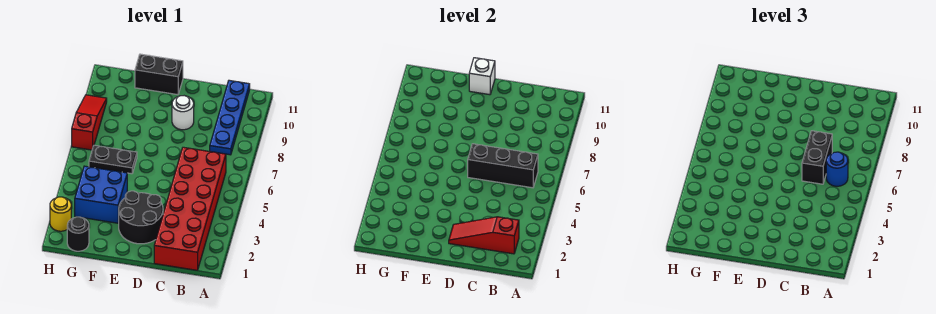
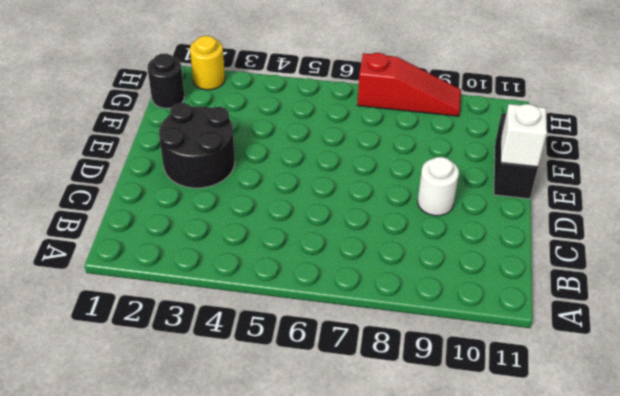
none -> red brick B1:C6 level 1
none -> blue plate B8:B11 level 1
none -> blue brick F3:G4 level 1

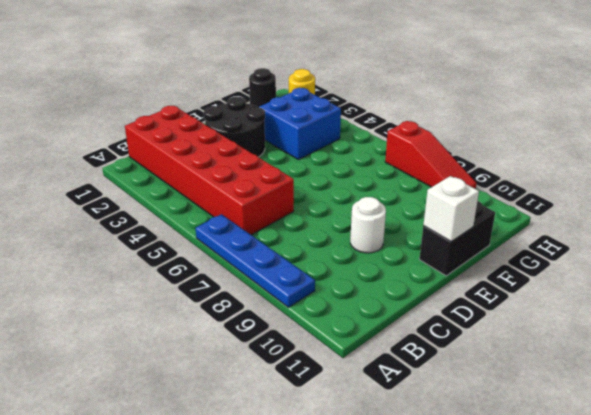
blue plate A6:A9 level 1 -> blue plate B8:B11 level 1
none -> black plate F6:G6 level 1
none -> red slope B2:D2 level 2 top B
none -> black brick B6:D6 level 2

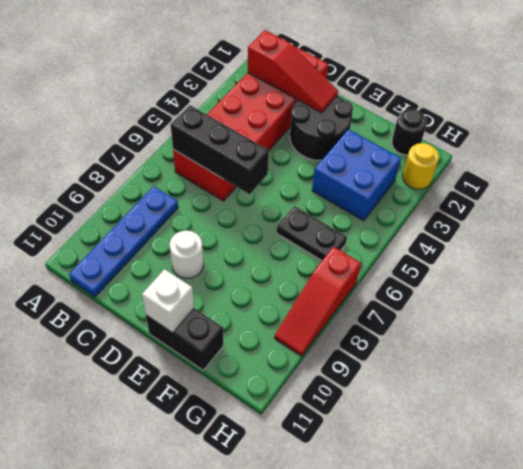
none -> blue round brick B6 level 3
none -> black brick C6:C7 level 3

